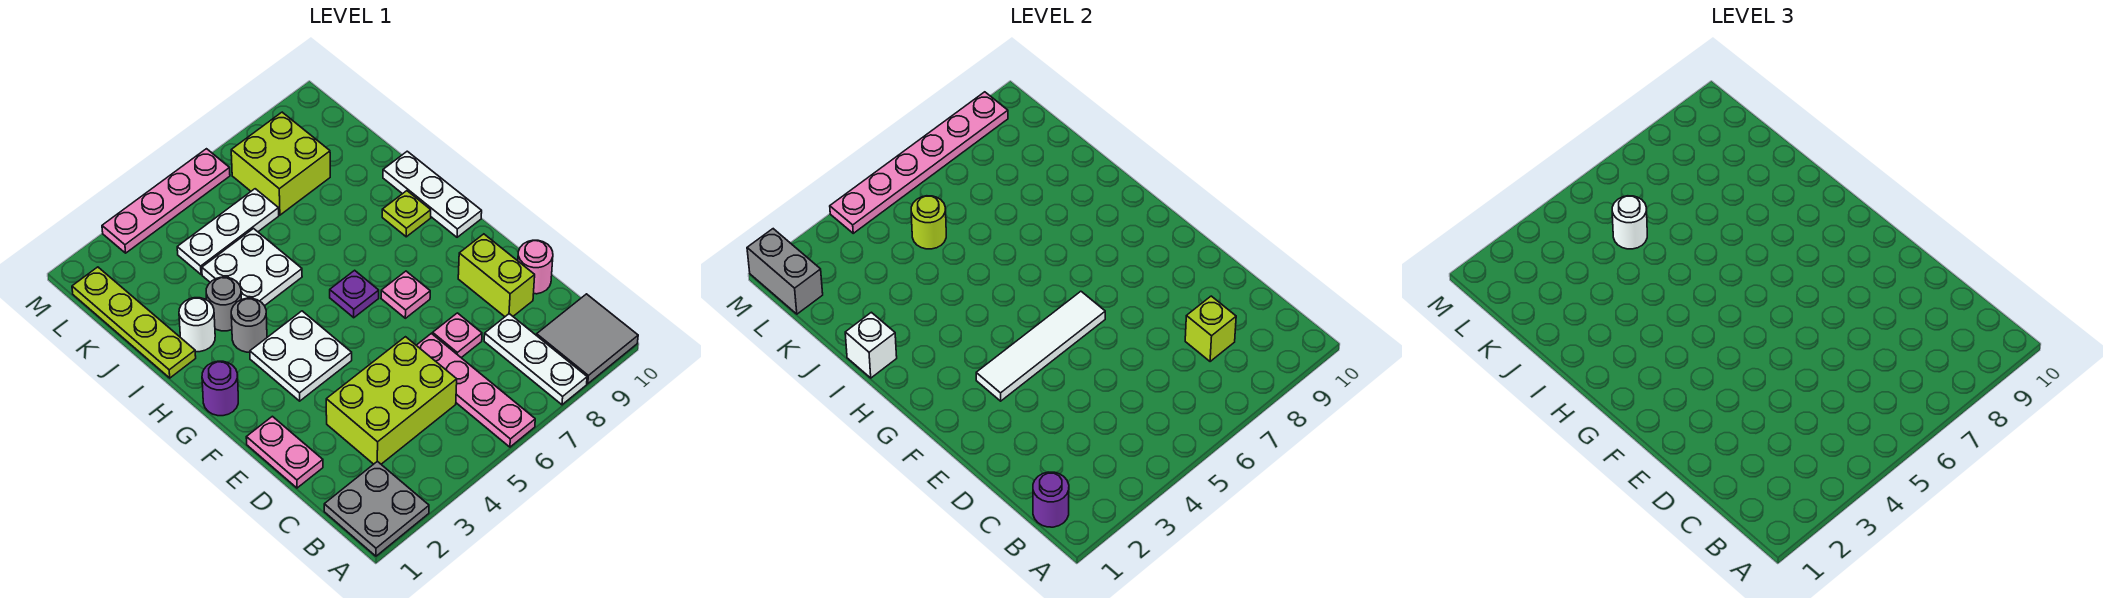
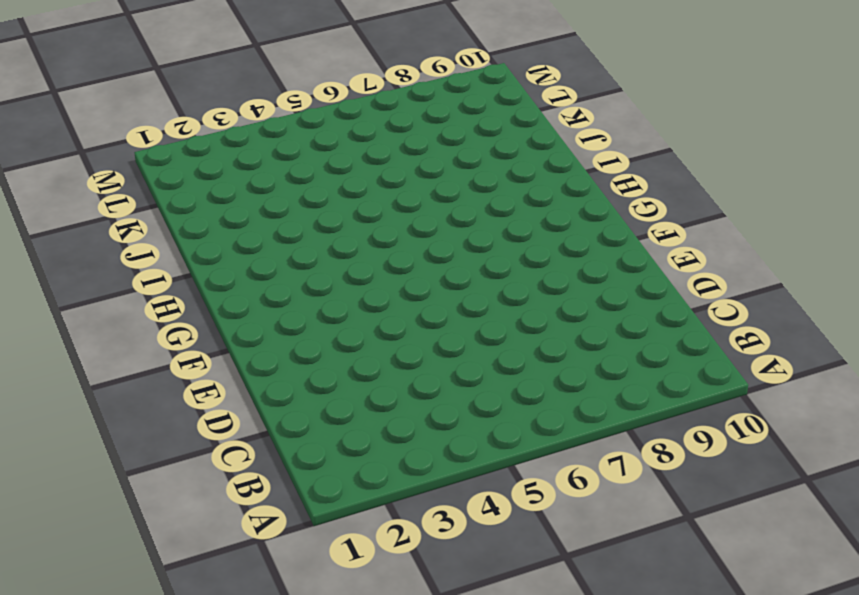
none -> grey plate A1:B2 level 1
none -> pink plate A6:D6 level 1
none -> white plate A8:C8 level 1
none -> grey tile A9:B10 level 1

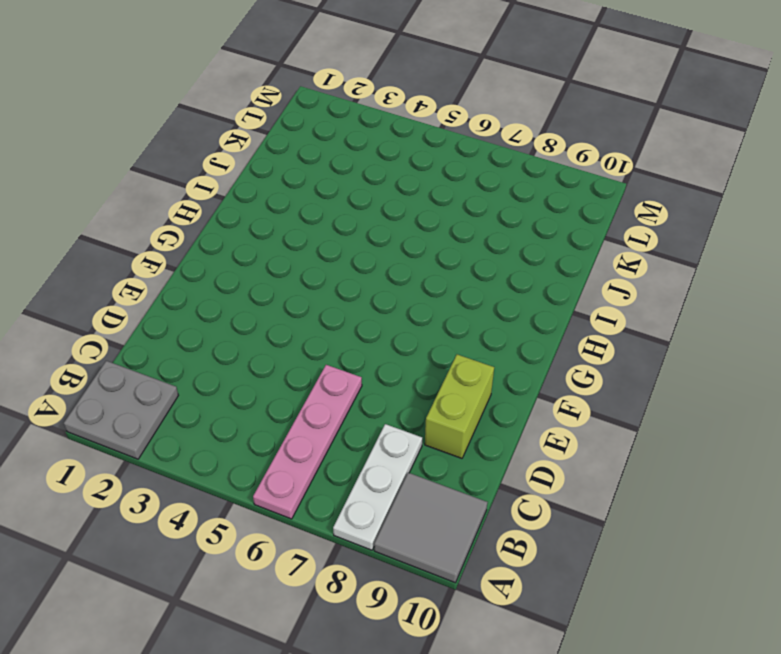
none -> lime brick C3:D5 level 1
none -> pink plate D1:E1 level 1
none -> pink plate D7 level 1
none -> pink round brick D10 level 1

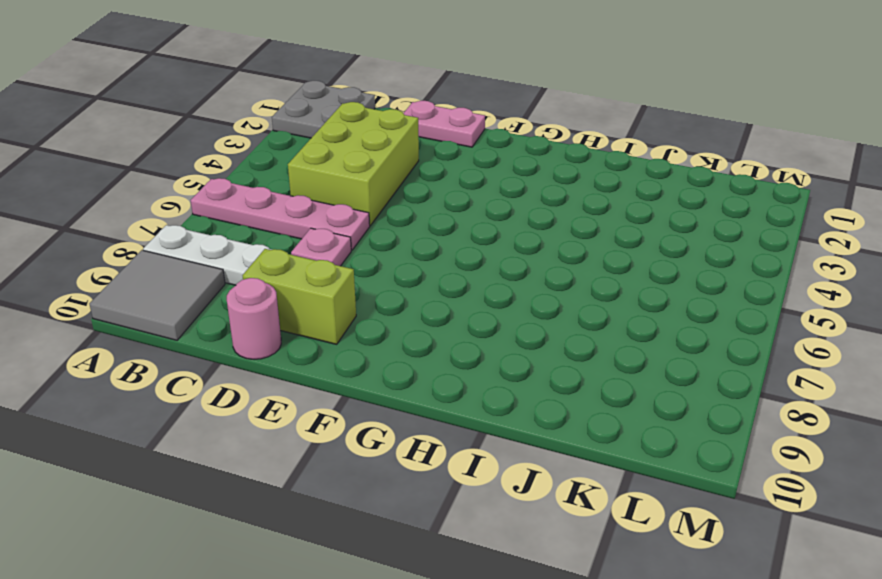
none -> white plate F3:G4 level 1
none -> pink plate F7 level 1
none -> purple round brick G1 level 1
none -> purple plate G6 level 1

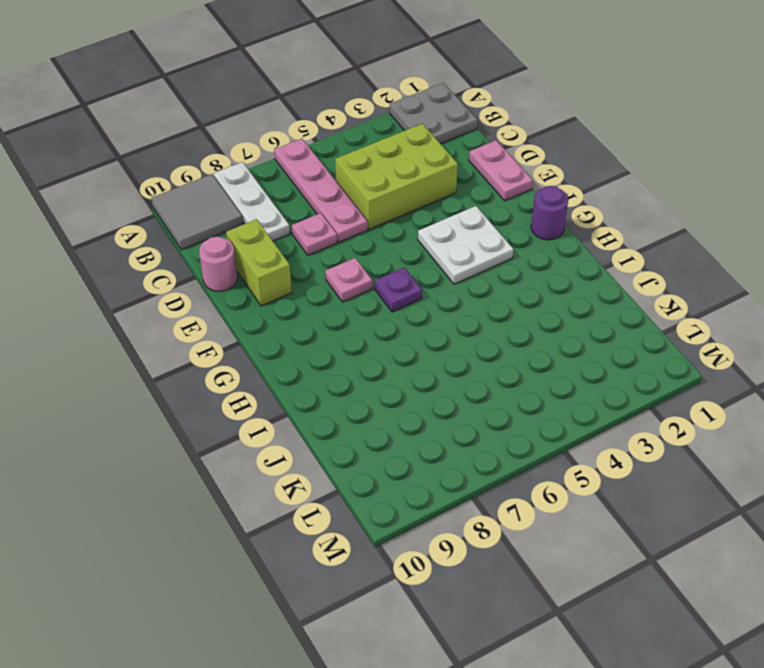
none -> white plate G10:I10 level 1
none -> grey round brick H3 level 1
none -> lime plate H9 level 1
none -> lime plate I1:L1 level 1

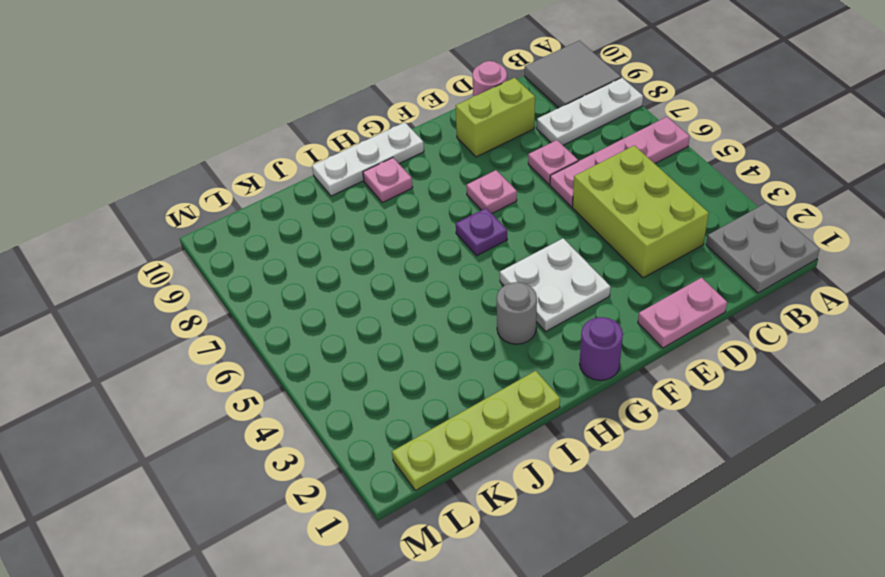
pink plate H9 level 1 -> lime plate H9 level 1
none -> white round brick I2 level 1
none -> grey round brick I3 level 1
none -> white plate I4:J5 level 1
none -> white plate K4:K6 level 1

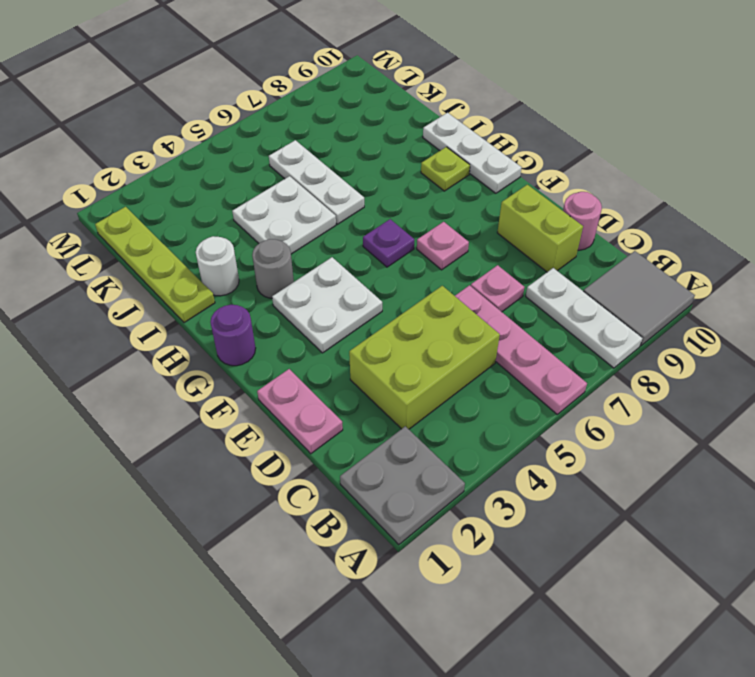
white plate I6:K6 level 1 -> white plate K4:K6 level 1
none -> grey round brick I3 level 1
none -> lime brick K7:L8 level 1
none -> pink plate M3:M6 level 1
none -> purple round brick B1 level 2

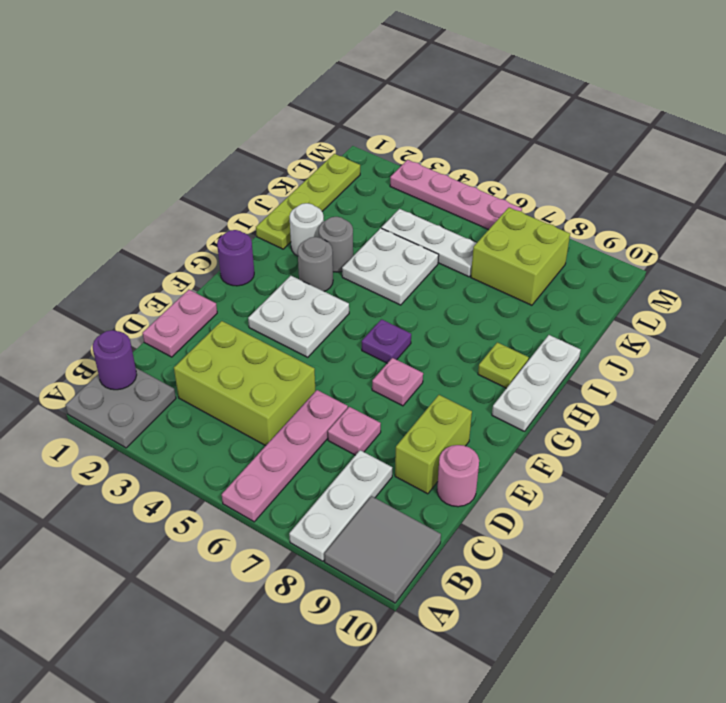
none -> lime brick C8 level 2
none -> white tile F3:F6 level 2
none -> white brick I1 level 2
none -> lime round brick K5 level 2

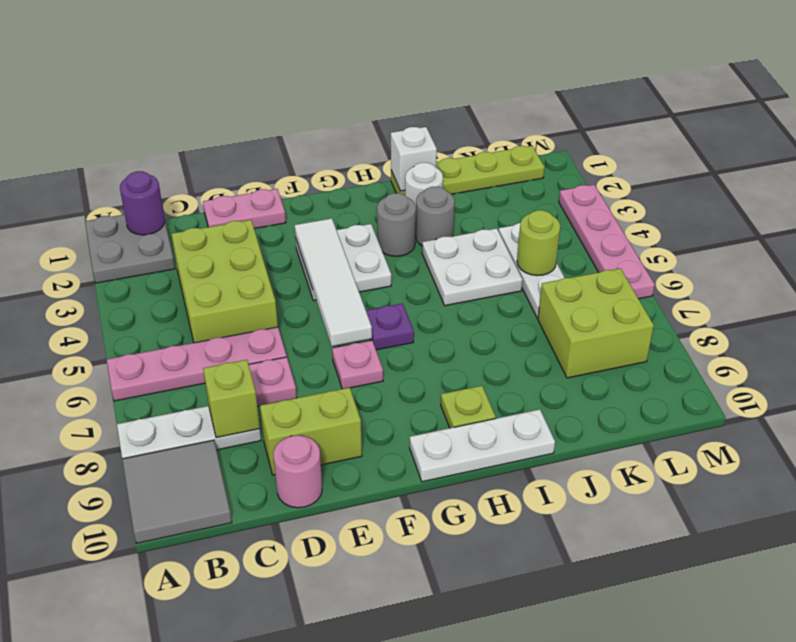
none -> purple round brick G1 level 1
none -> grey brick L1:M1 level 2
none -> pink plate M4:M9 level 2
none -> white round brick K5 level 3

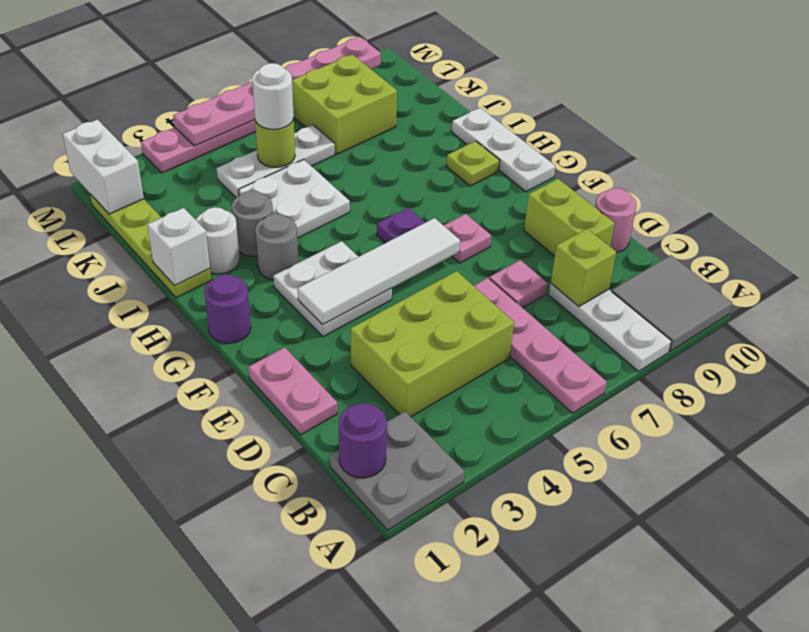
white brick L1:M1 level 2 -> grey brick L1:M1 level 2

